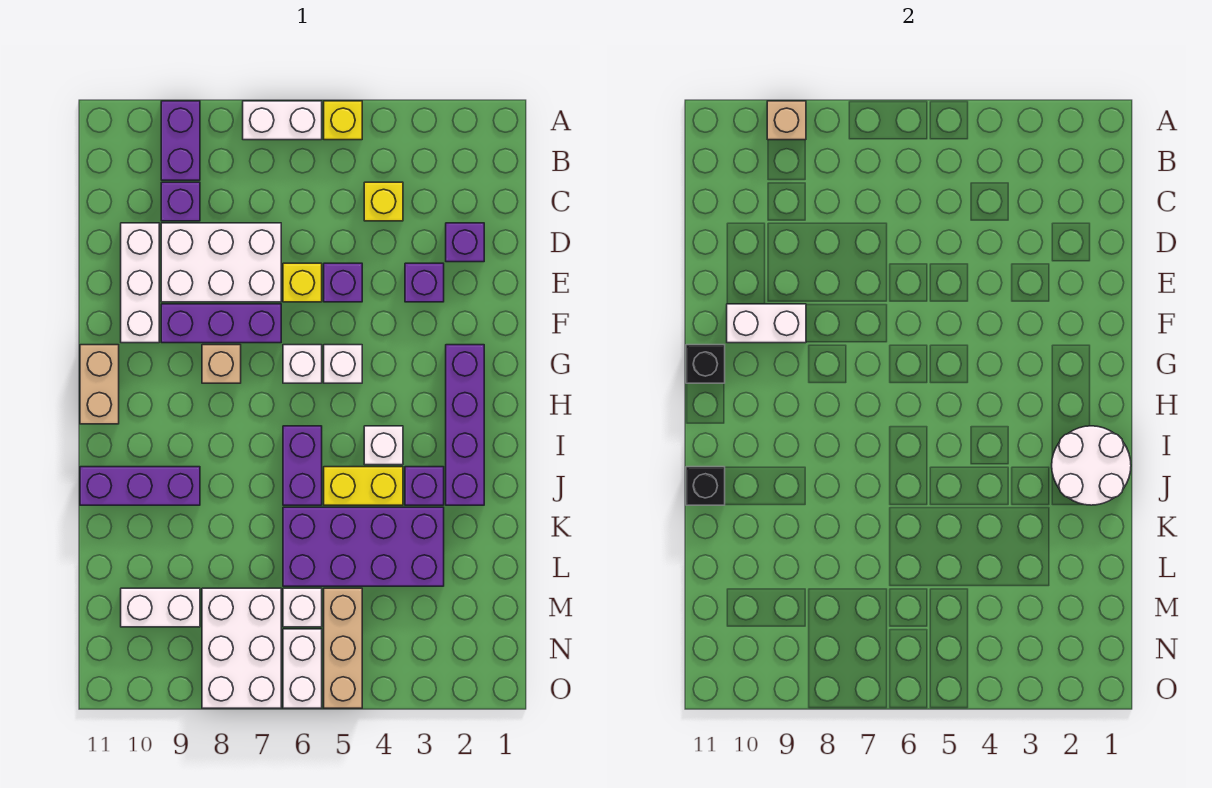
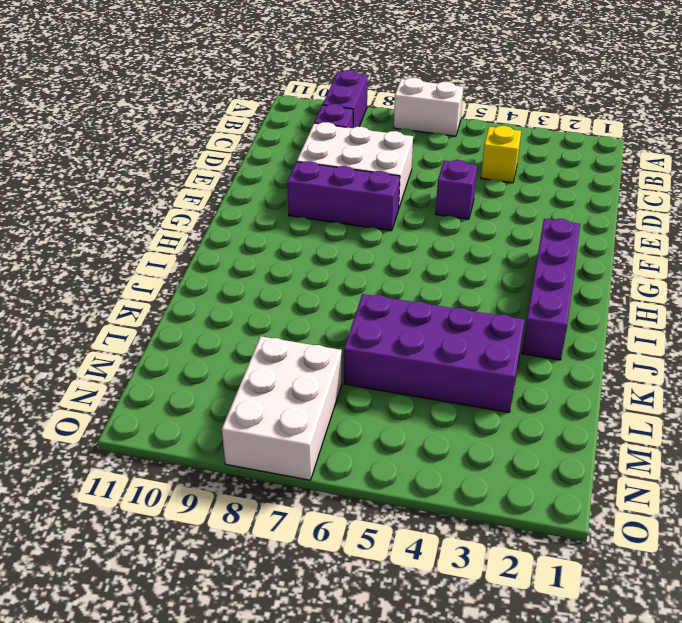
none -> yellow brick A5 level 1
none -> purple brick D2 level 1
none -> white brick D10:F10 level 1
none -> purple brick E3 level 1

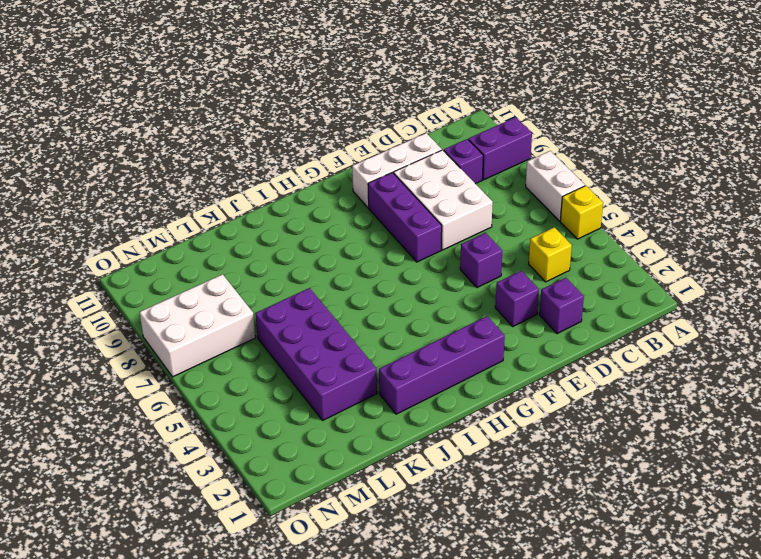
none -> yellow brick E6 level 1
none -> white brick G5 level 1
none -> white brick G6 level 1
none -> tan brick G8 level 1

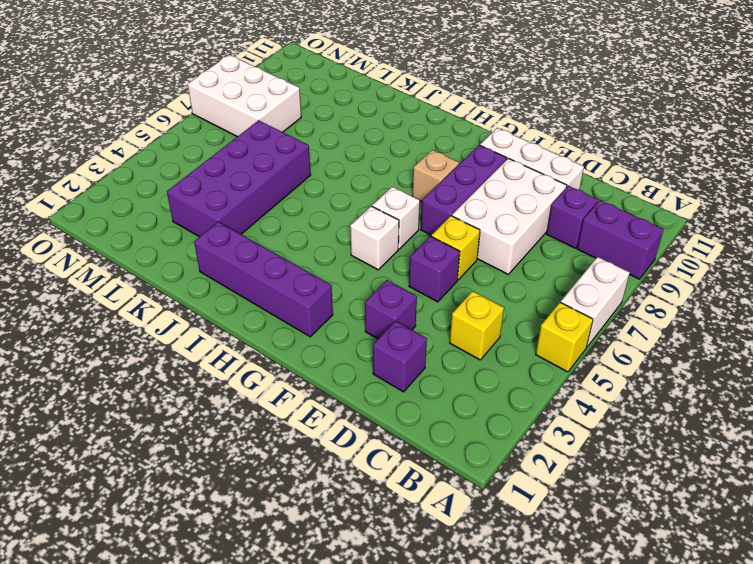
none -> tan brick G11:H11 level 1
none -> white brick I4 level 1
none -> purple brick I6:J6 level 1
none -> purple brick J3 level 1

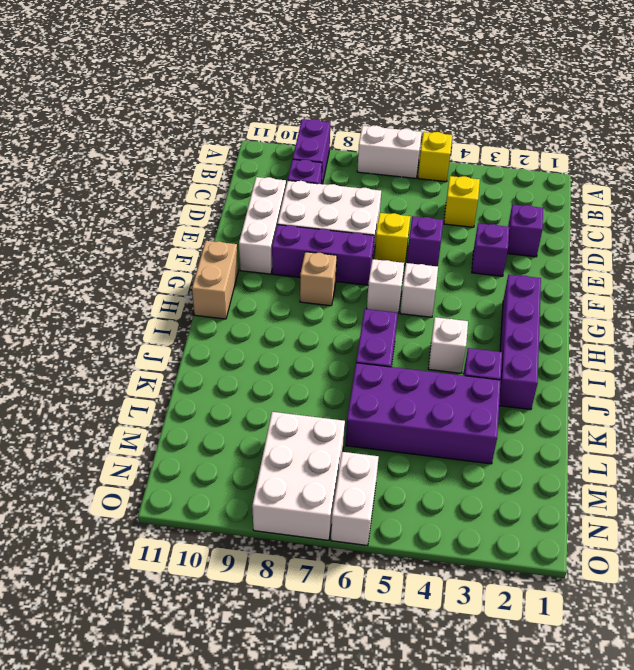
none -> yellow brick J4:J5 level 1
none -> purple brick J9:J11 level 1
none -> tan brick M5:O5 level 1
none -> white brick M6 level 1

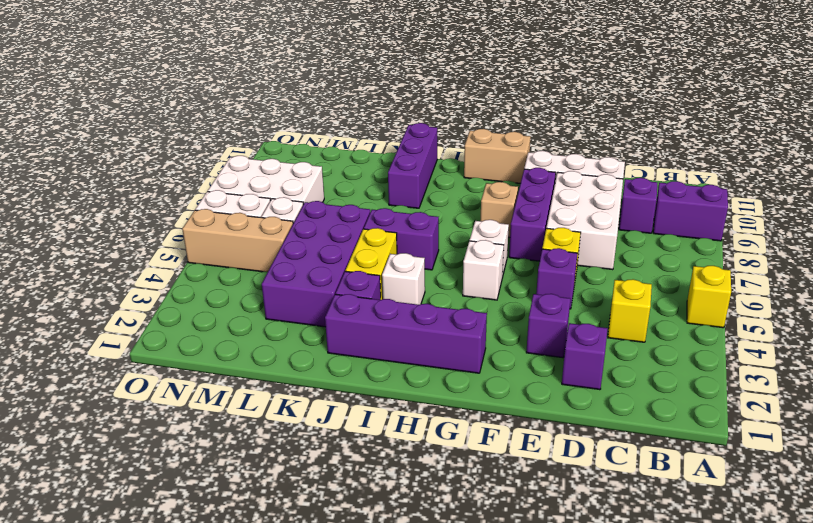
none -> white brick A6:A7 level 1
none -> white brick M9:M10 level 1
none -> tan brick A9 level 2
none -> white brick F9:F10 level 2

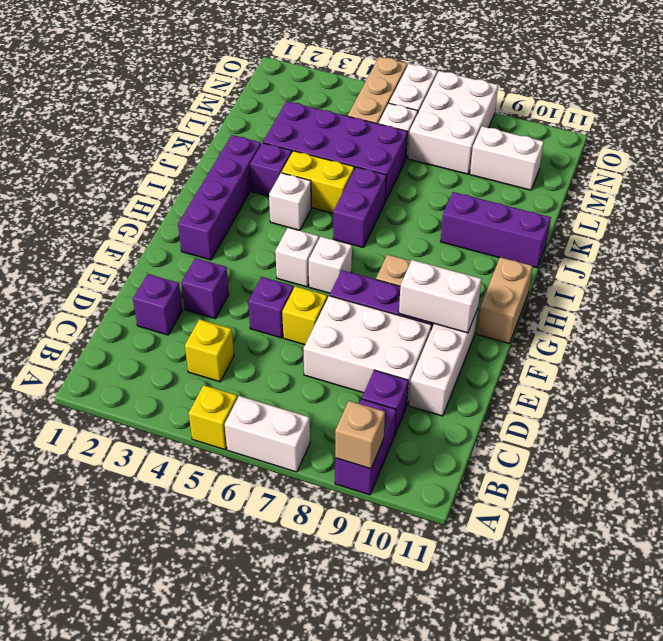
none -> black brick G11 level 2
none -> white round brick I1:J2 level 2
none -> black brick J11 level 2

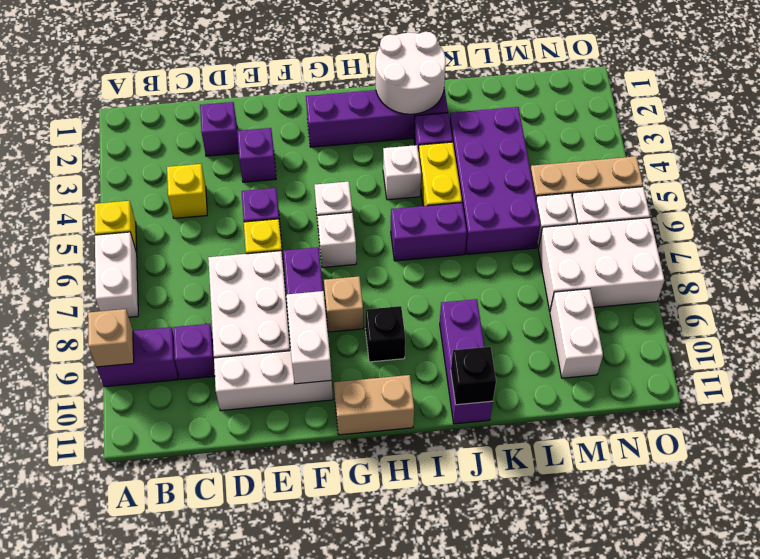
black brick H9 level 1 -> black brick G11 level 2

